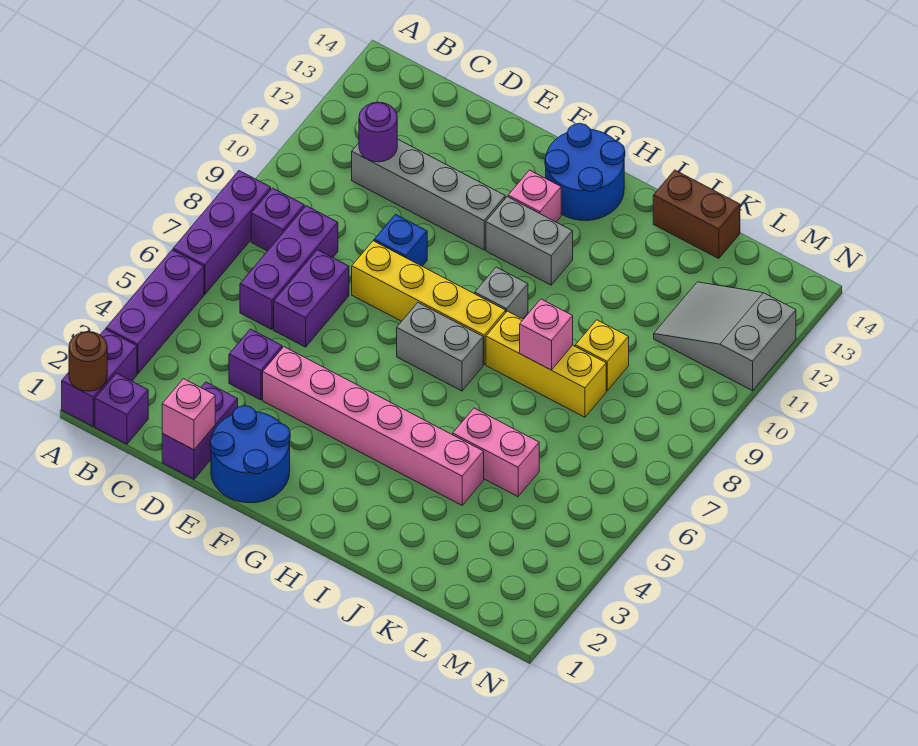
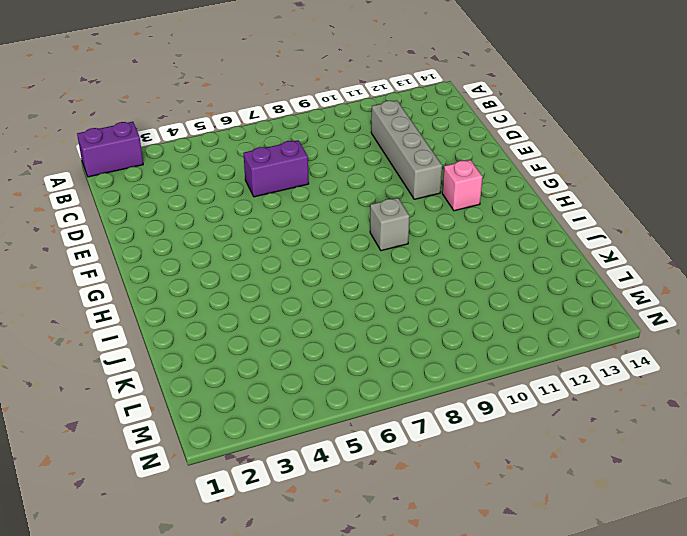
none -> purple brick A3:A5 level 1
none -> purple brick A6:A8 level 1
none -> purple brick B1 level 1

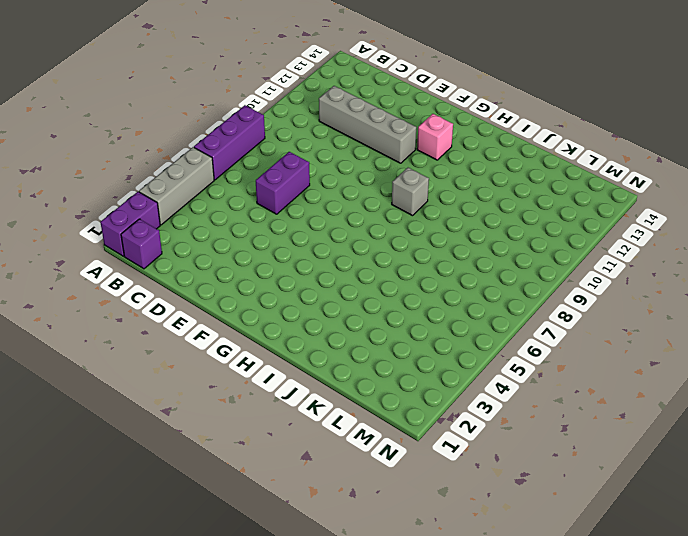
grey brick A3:A5 level 1 -> purple brick A3:A5 level 1
none -> purple brick B8 level 1
none -> purple brick C6:C8 level 1
none -> purple brick D1:D2 level 1

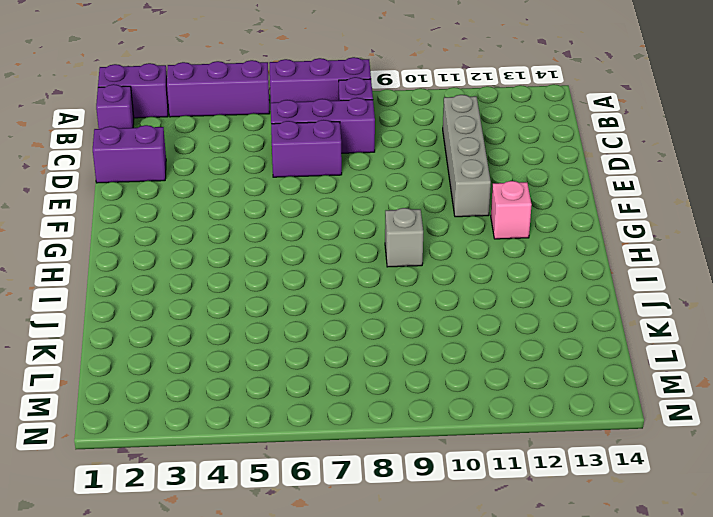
none -> purple brick D4 level 1
none -> blue round brick E1:F2 level 1
none -> pink brick E4:J4 level 1

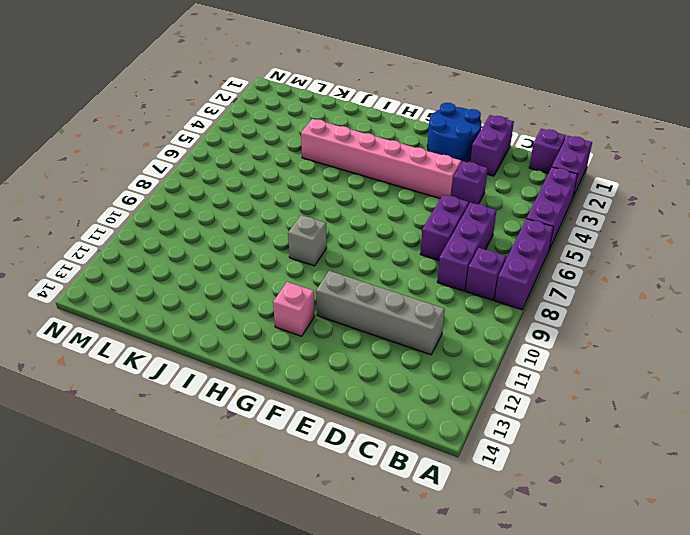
none -> yellow brick E8:H8 level 1
none -> blue brick E9 level 1
none -> grey brick G7:H7 level 1

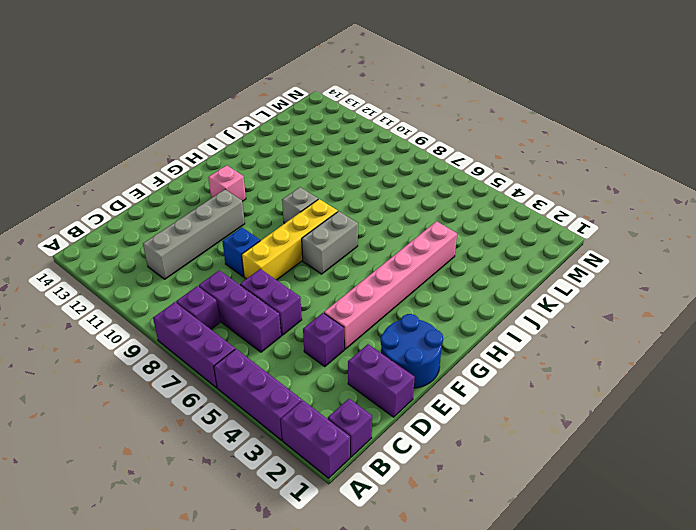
none -> grey brick G11:H11 level 1
none -> blue round brick G13:H14 level 1
none -> yellow brick I8:K8 level 1

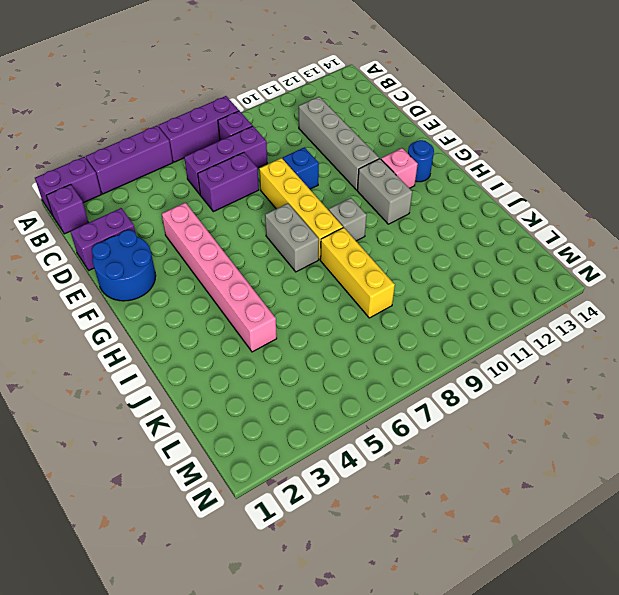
blue round brick G13 level 1 -> blue round brick G13:H14 level 1
none -> purple brick D4 level 1
none -> pink brick J5:K5 level 1
none -> brown brick J14:K14 level 1

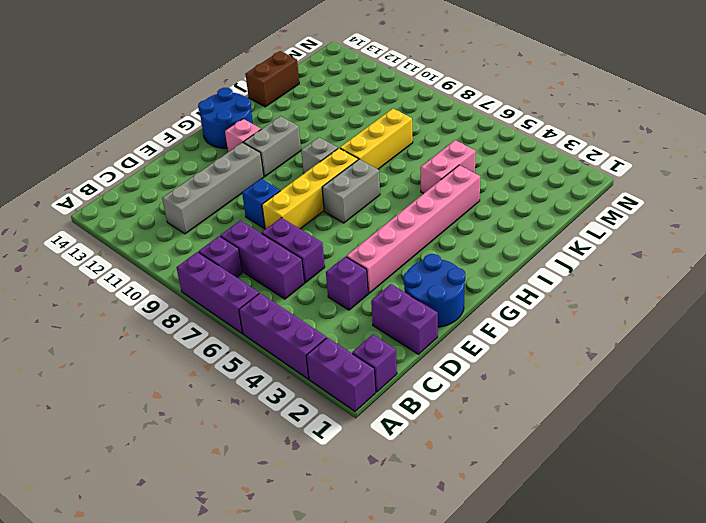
none -> yellow brick K9 level 1
none -> grey slope L11:N12 level 1 top N
none -> brown round brick A1 level 2

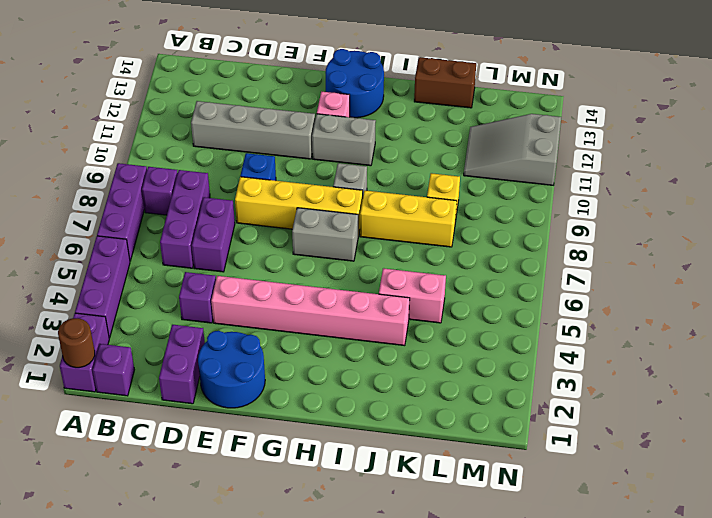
none -> purple round brick C11 level 2
none -> pink brick D1 level 2
none -> pink brick J8 level 2

